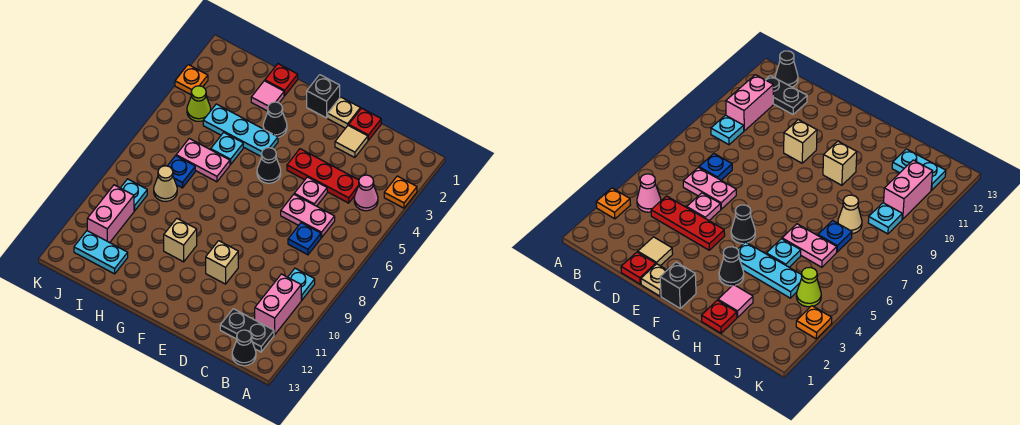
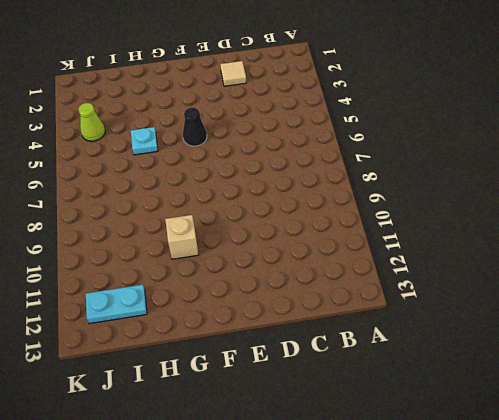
none -> orange plate A3 level 1
none -> pink cone B4 level 1
none -> cyan plate B9 level 1
none -> pink brick B10:B11 level 1

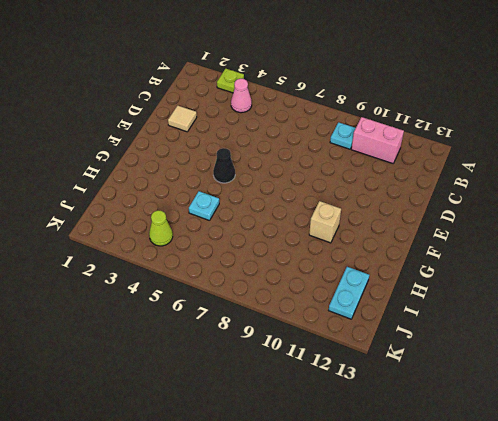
lime plate A3 level 1 -> orange plate A3 level 1
none -> black plate B12:C12 level 1
none -> black cone B13 level 1
none -> red plate C4:E4 level 1
none -> pink plate C6:D6 level 1

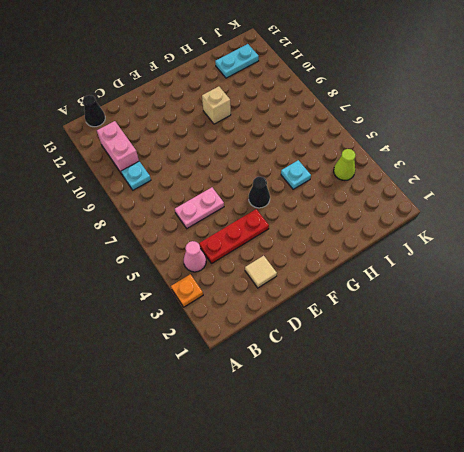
none -> black plate B12:C12 level 1
none -> blue plate C7 level 1
none -> red plate D1 level 1
none -> pink plate D5 level 1

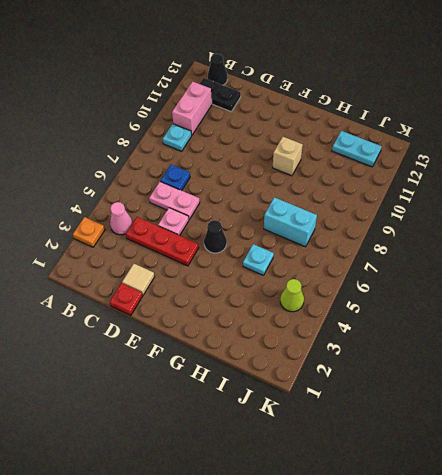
cyan brick H7:I7 level 1 -> blue plate I7 level 1
none -> tan plate E1 level 1
none -> tan brick E10 level 1
none -> black brick F1 level 1
none -> black cone G3 level 1

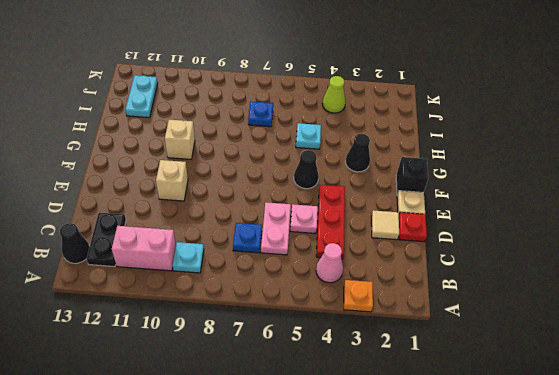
none -> cyan plate G4:I4 level 1
none -> red plate H1 level 1
none -> pink tile H2 level 1
none -> pink plate H6:I6 level 1

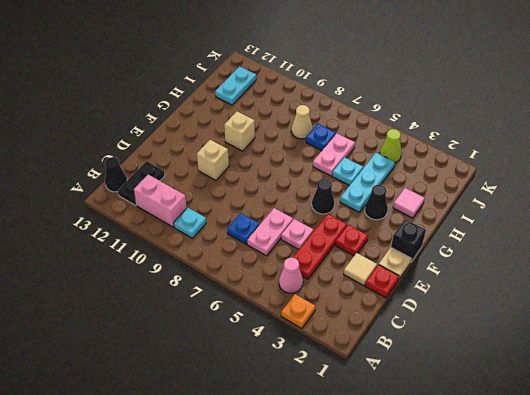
red plate E3 level 1 -> red plate H1 level 1
none -> cyan plate J9 level 1
none -> pink brick J10:J11 level 1
none -> orange plate K3 level 1

